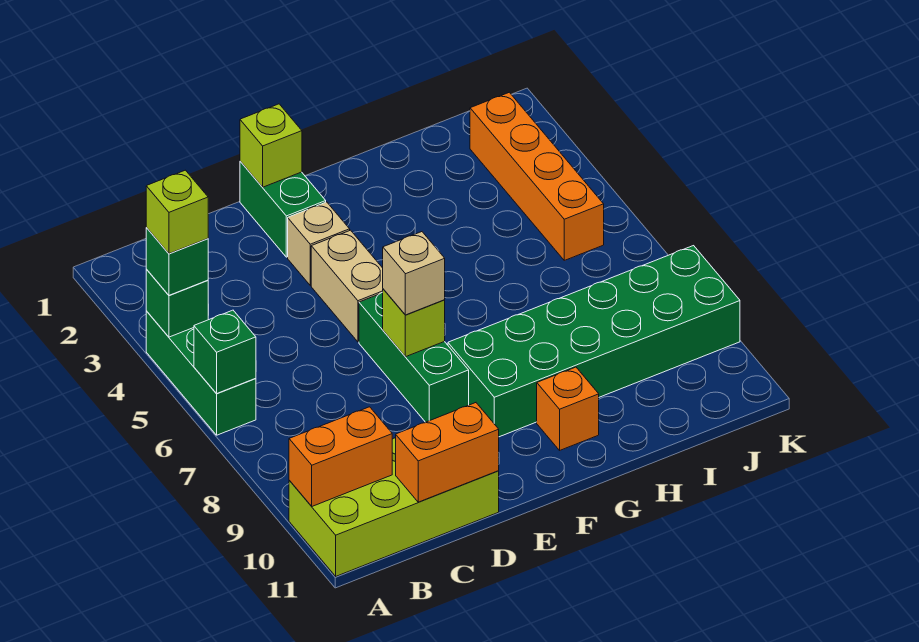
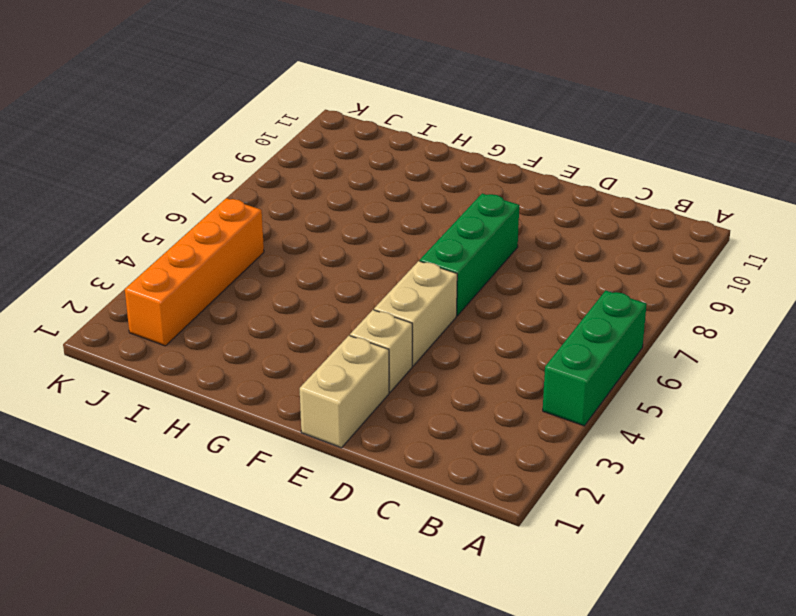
tan brick E1:E2 level 1 -> green brick E1:E2 level 1
none -> lime brick A10:D11 level 1
none -> green brick F8:K9 level 1
none -> orange brick G10 level 1

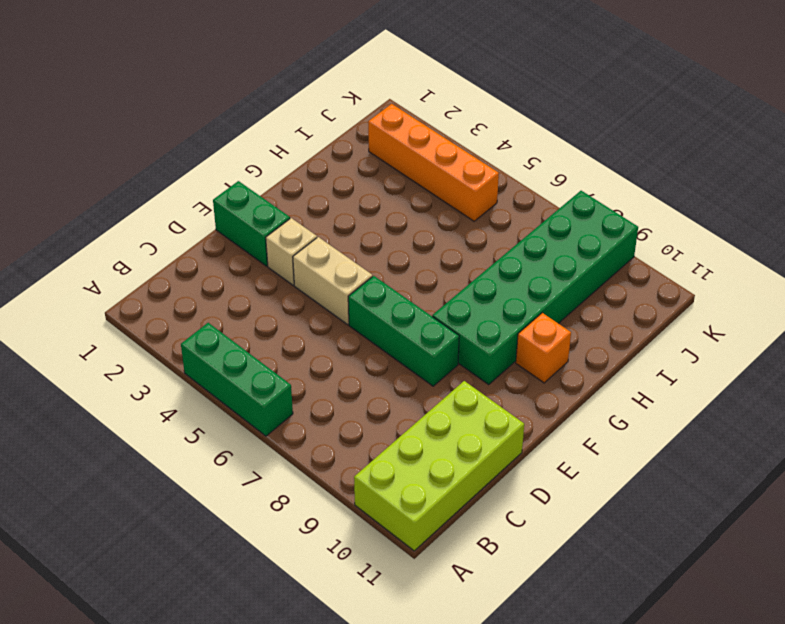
none -> green brick A4 level 2
none -> green brick A6 level 2
none -> orange brick A10:B10 level 2

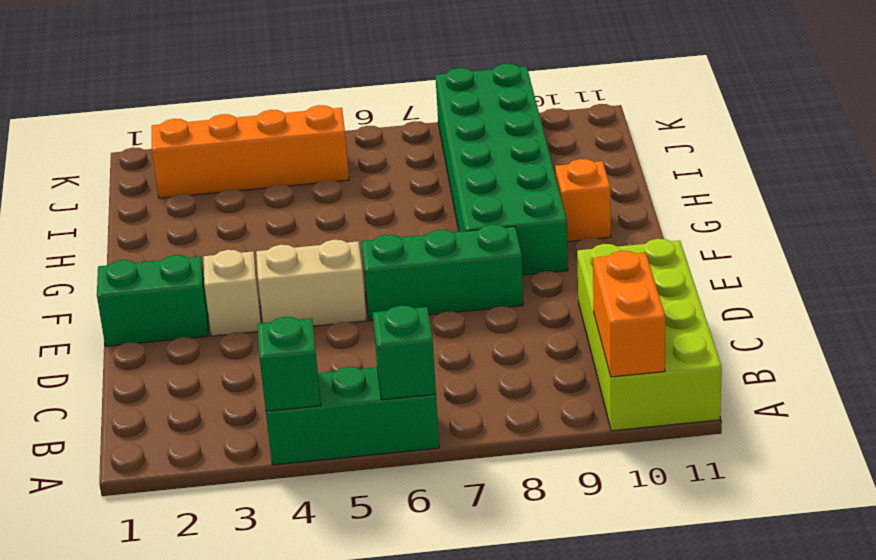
none -> orange brick C11:D11 level 2
none -> lime brick E1 level 2
none -> lime brick E7 level 2

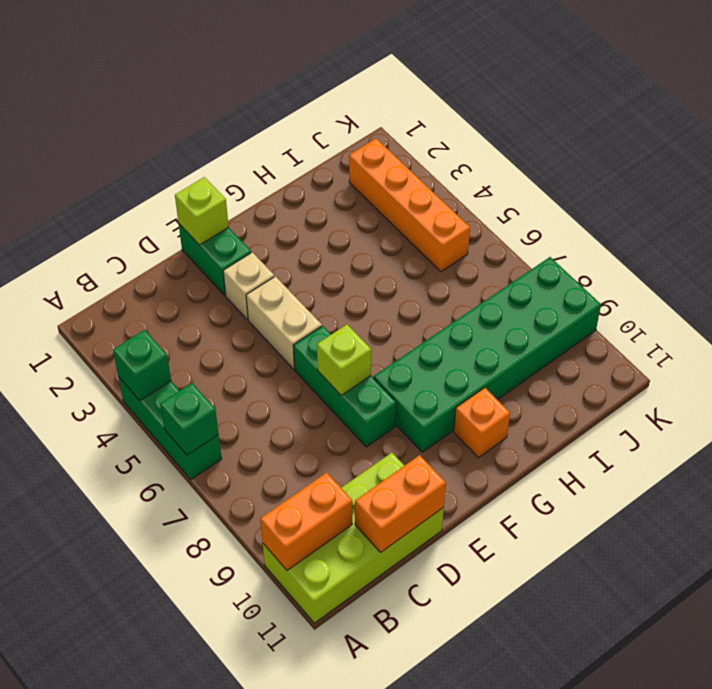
none -> green brick A4 level 3
none -> tan brick E7 level 3
none -> lime brick A4 level 4

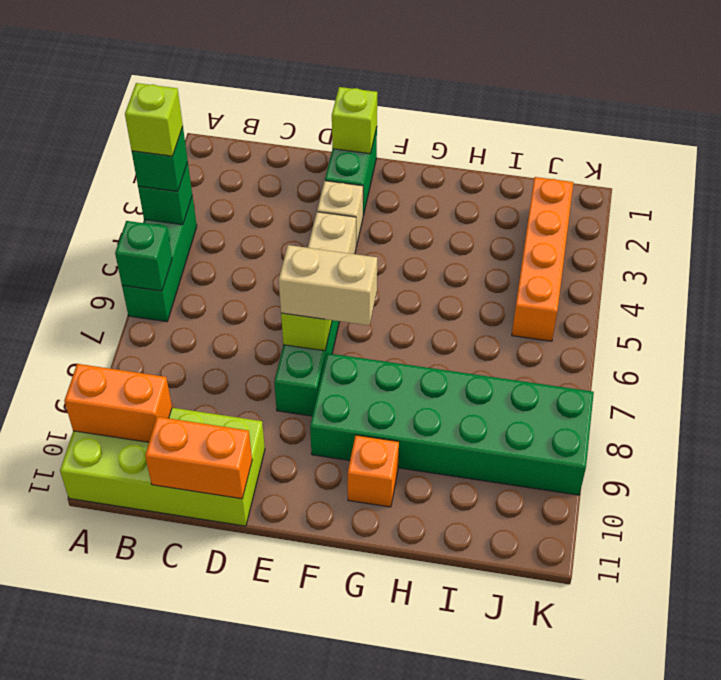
tan brick E7:F7 level 3 -> tan brick E7 level 3

